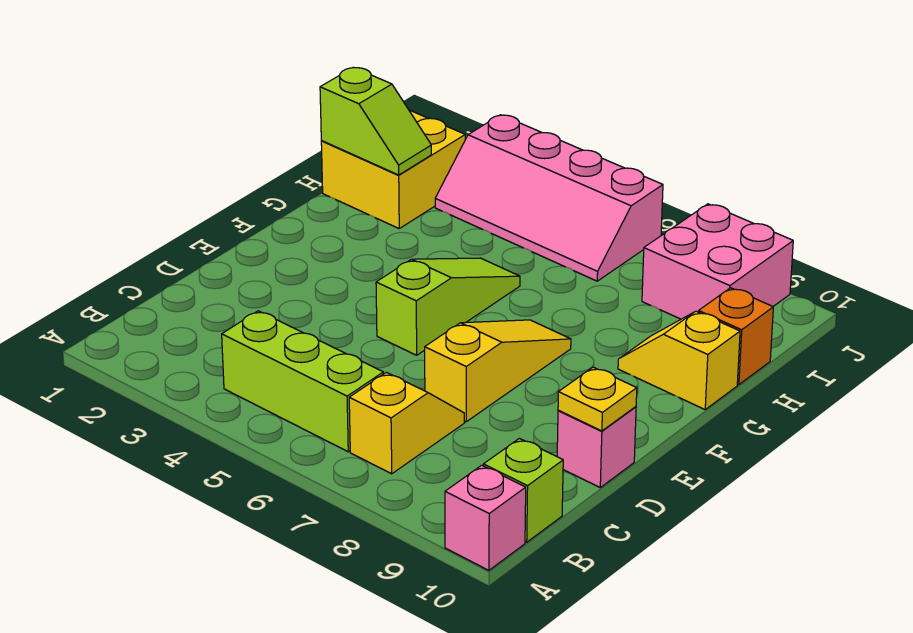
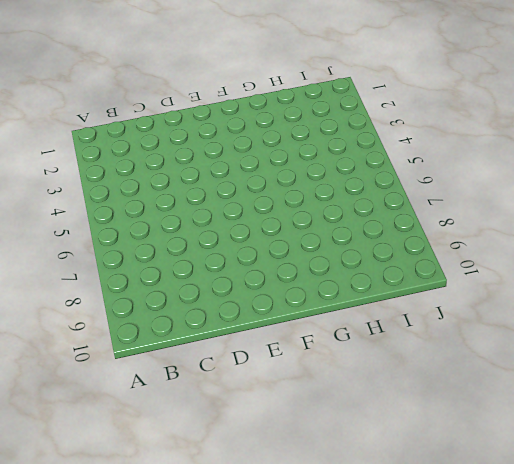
none -> pink brick A10 level 1
none -> lime brick B4:B6 level 1
none -> yellow slope B7:C7 level 1 top B

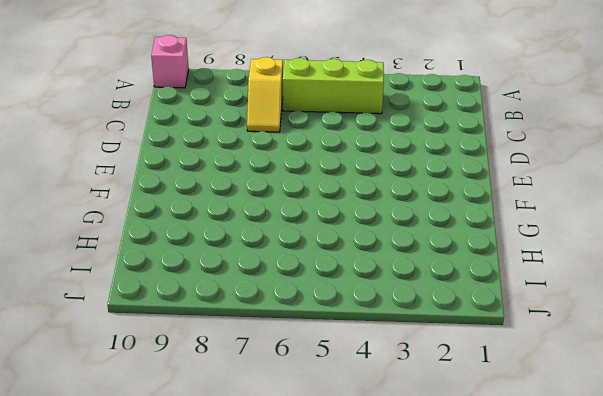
none -> lime brick B10 level 1
none -> yellow slope D7:F7 level 1 top D
none -> pink brick D10 level 1

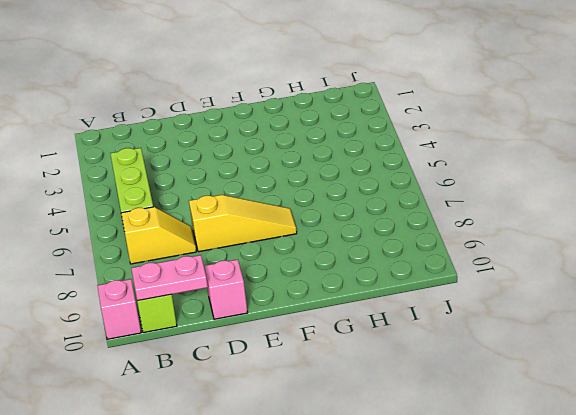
pink plate B10:C10 level 2 -> none
none -> lime slope E5:G5 level 1 top E
none -> yellow slope G9:G10 level 1 top 10
none -> yellow brick H1:I2 level 1

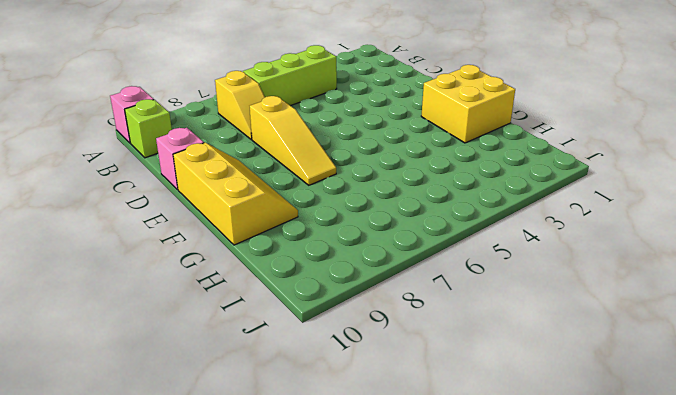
yellow slope E9:G10 level 1 top 10 -> yellow slope G9:G10 level 1 top 10
yellow brick F1:G2 level 1 -> yellow brick H1:I2 level 1
none -> lime slope E5:G5 level 1 top E
none -> orange brick H10 level 1
none -> pink slope I3:J6 level 1 top J

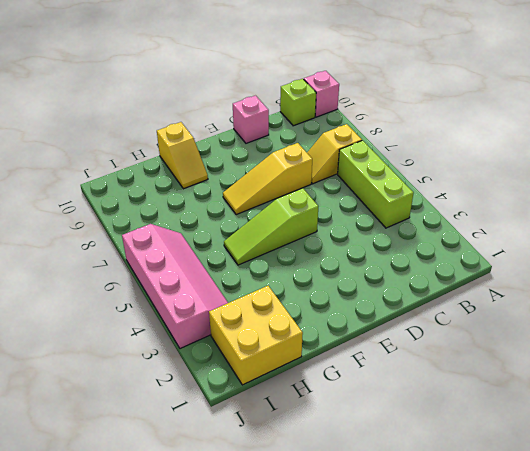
none -> orange brick H10 level 1
none -> pink brick I8:J9 level 1
none -> yellow plate D10 level 2

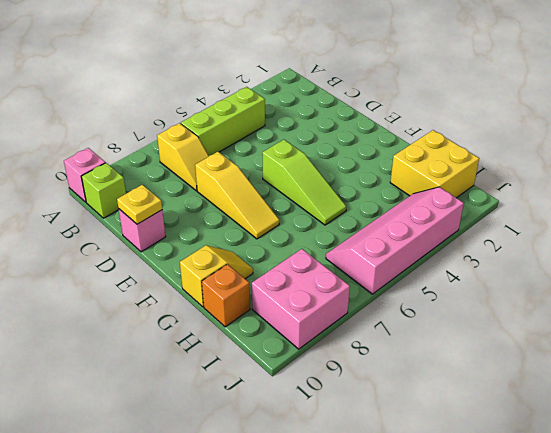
none -> lime slope H1:H2 level 2 top 1

